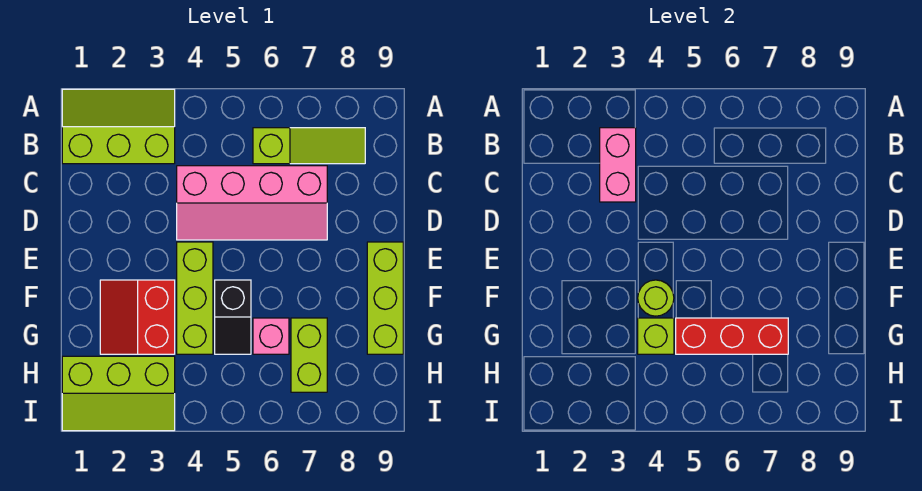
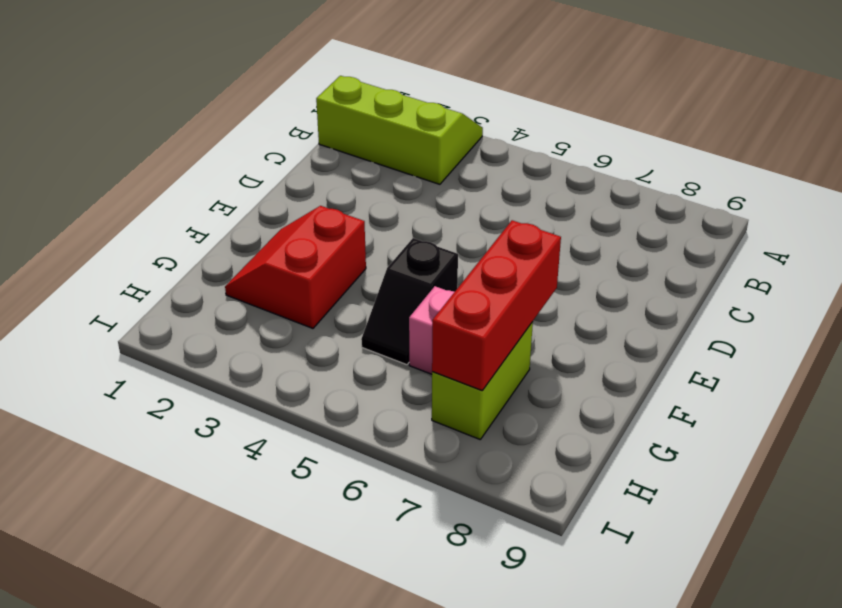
red brick F7:H7 level 2 -> red brick G5:G7 level 2
none -> lime slope B6:B8 level 1 top 6
none -> pink slope C4:D7 level 1 top C
none -> lime brick E4:G4 level 1

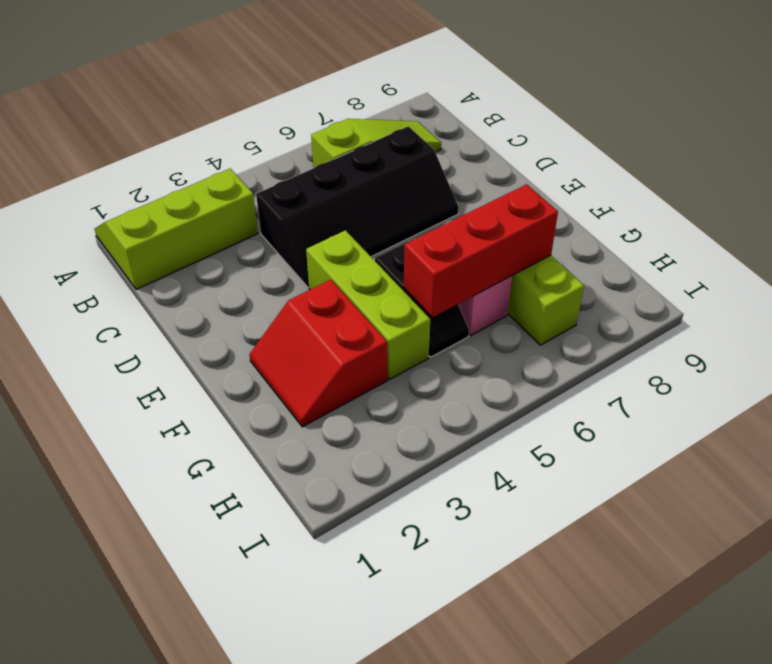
black slope C4:D7 level 1 top C -> pink slope C4:D7 level 1 top C
none -> lime brick E9:G9 level 1
none -> lime slope H1:I3 level 1 top H
none -> pink brick B3:C3 level 2

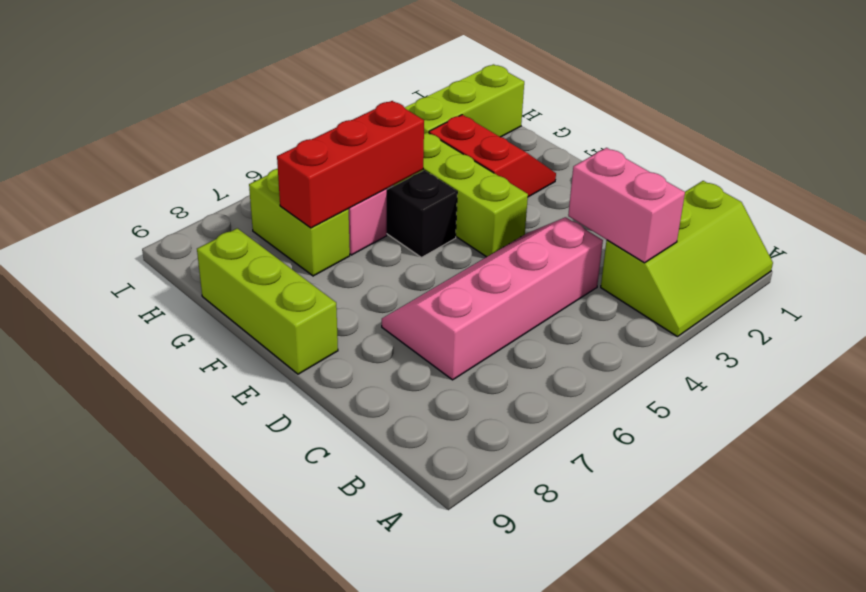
none -> lime slope B6:B8 level 1 top 6
none -> lime round brick F4 level 2
none -> lime brick G4 level 2

